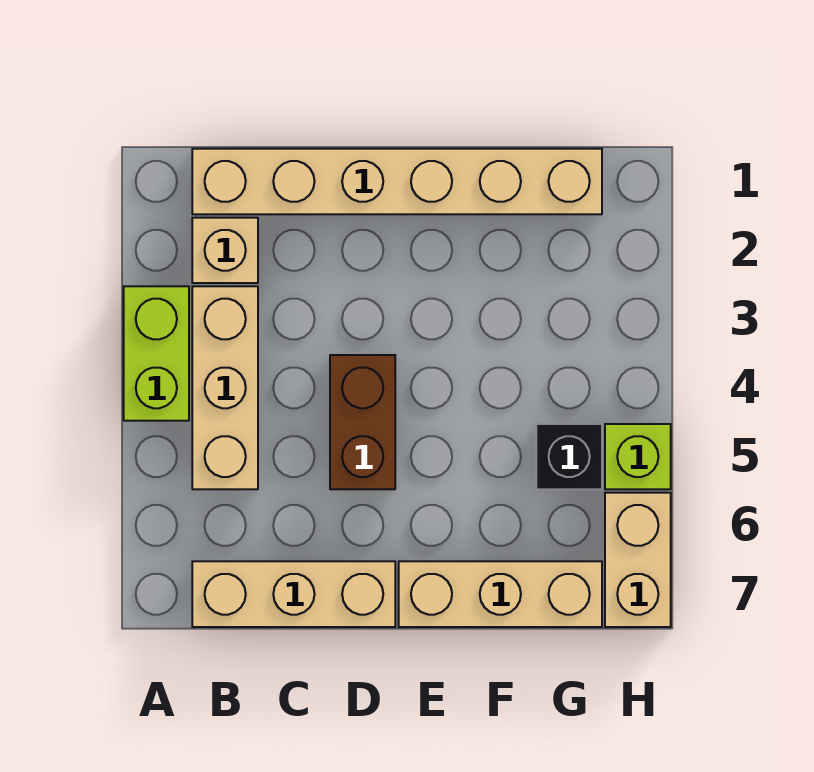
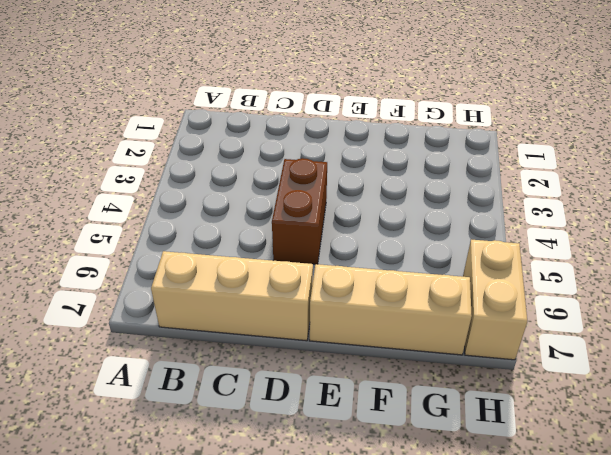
none -> lime brick A3:A4 level 1
none -> tan brick B1:G1 level 1

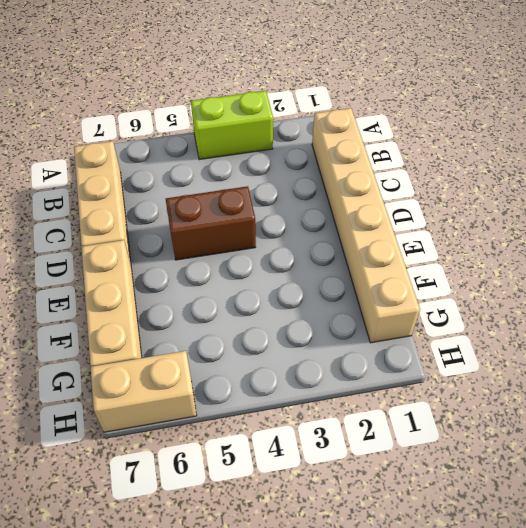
none -> tan brick B2 level 1
none -> tan brick B3:B5 level 1

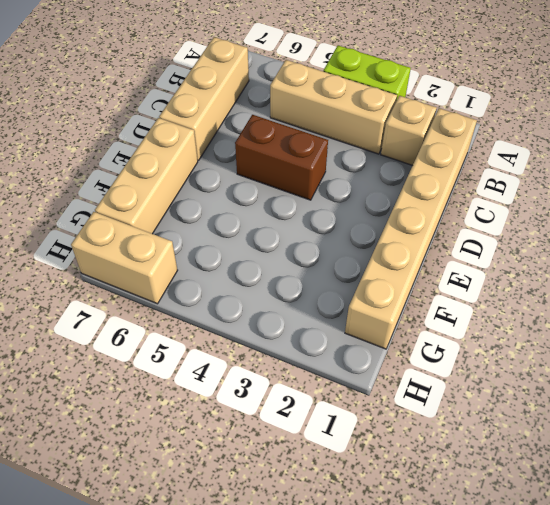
none -> black brick G5 level 1
none -> lime brick H5 level 1

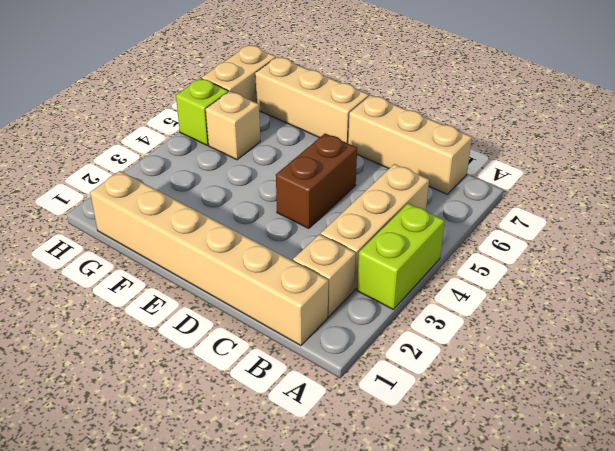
tan brick G5 level 1 -> black brick G5 level 1

